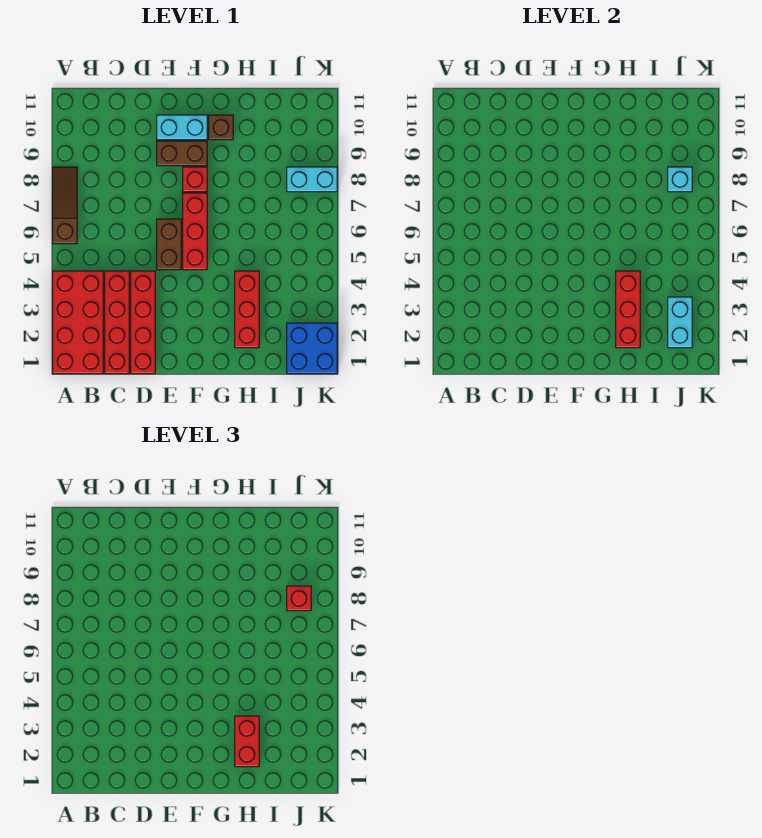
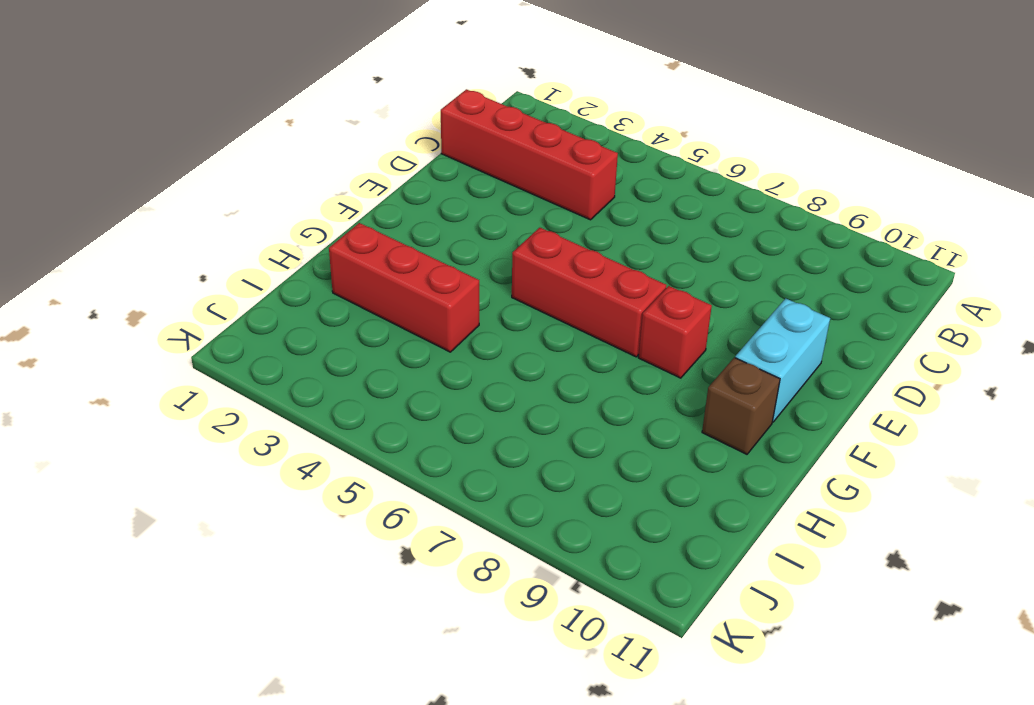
none -> red brick A1:B4 level 1
none -> brown slope A6:A8 level 1 top 6
none -> red brick D1:D4 level 1

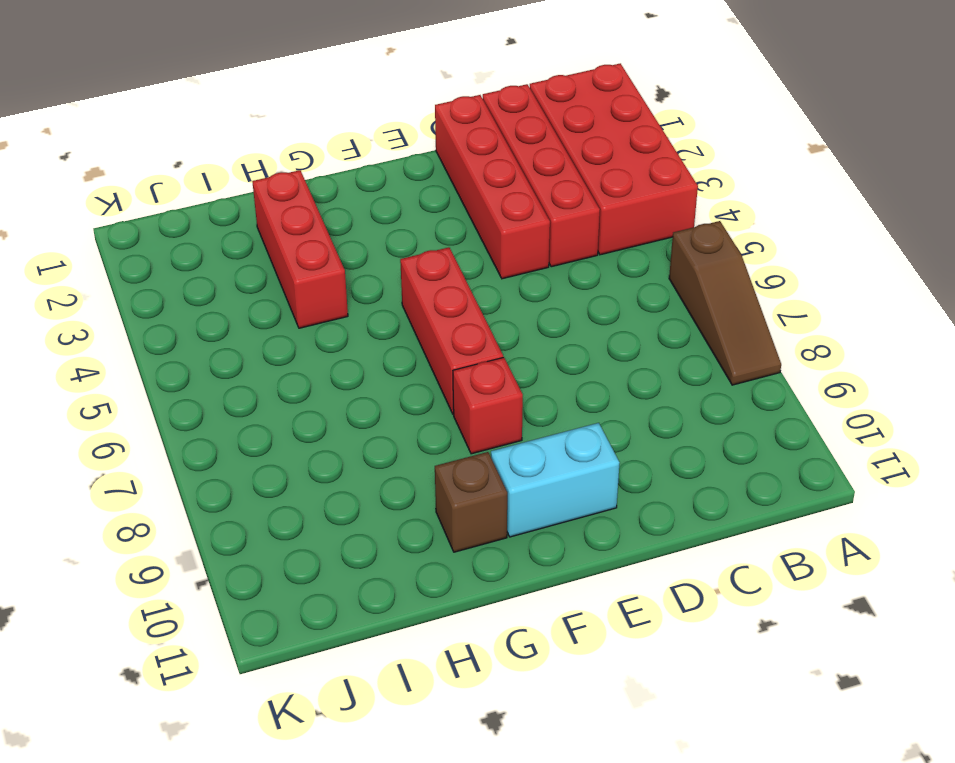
none -> brown brick E5:E6 level 1
none -> brown brick E9:F9 level 1
none -> blue brick J1:K2 level 1

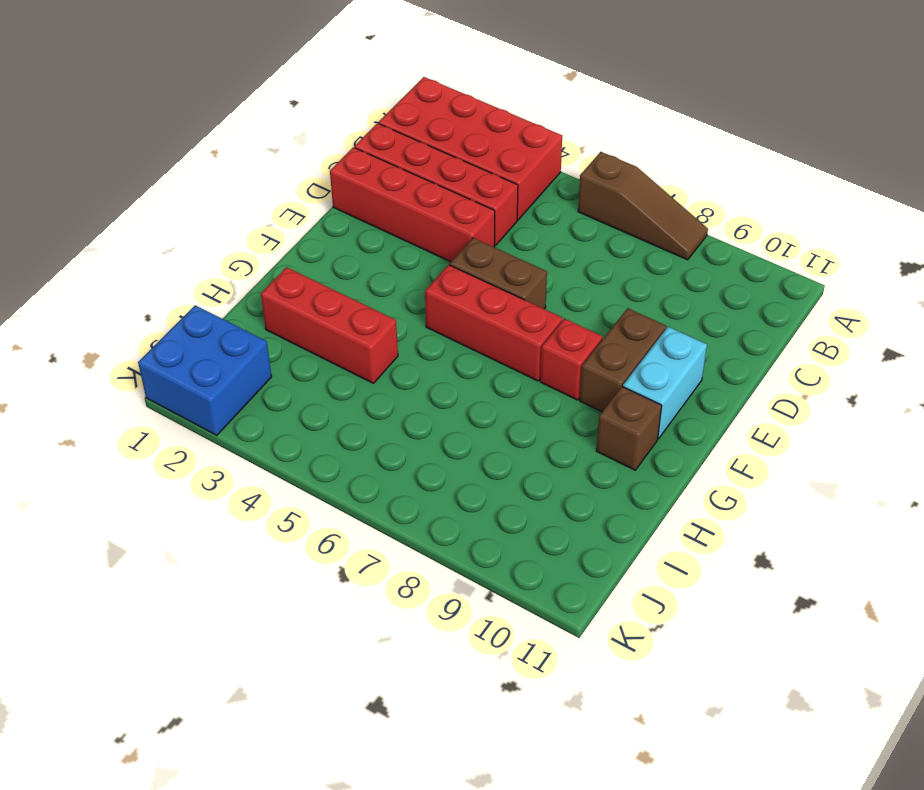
none -> cyan brick J8:K8 level 1
none -> red brick H2:H4 level 2
none -> cyan brick J2:J3 level 2

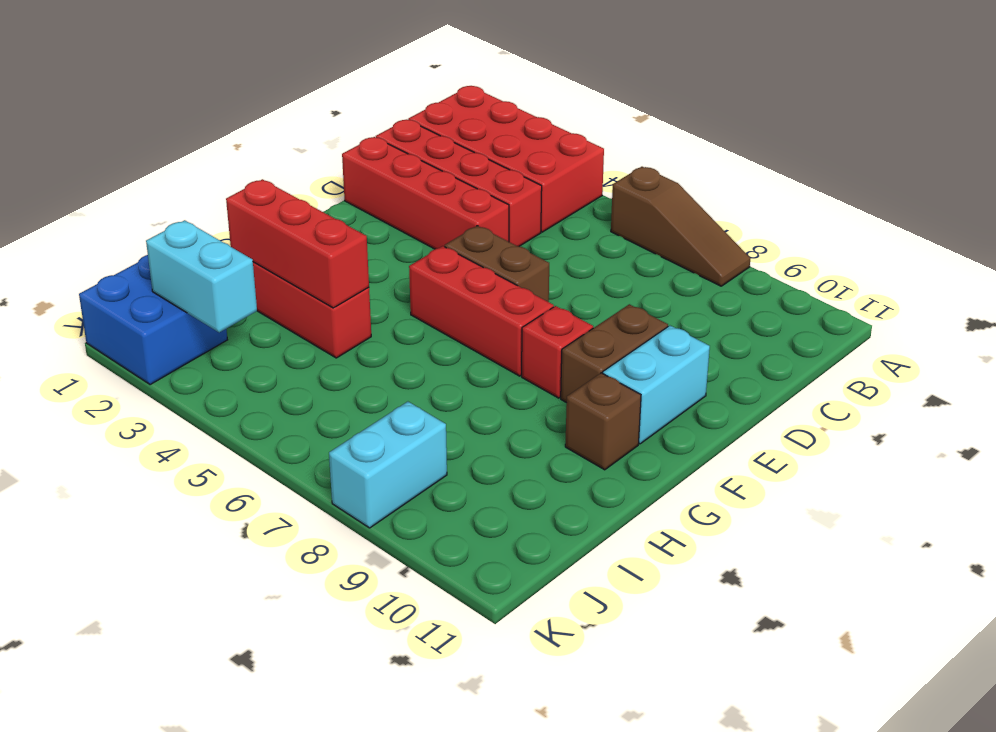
none -> cyan brick J8 level 2
none -> red brick H2:H3 level 3
none -> red brick J8 level 3

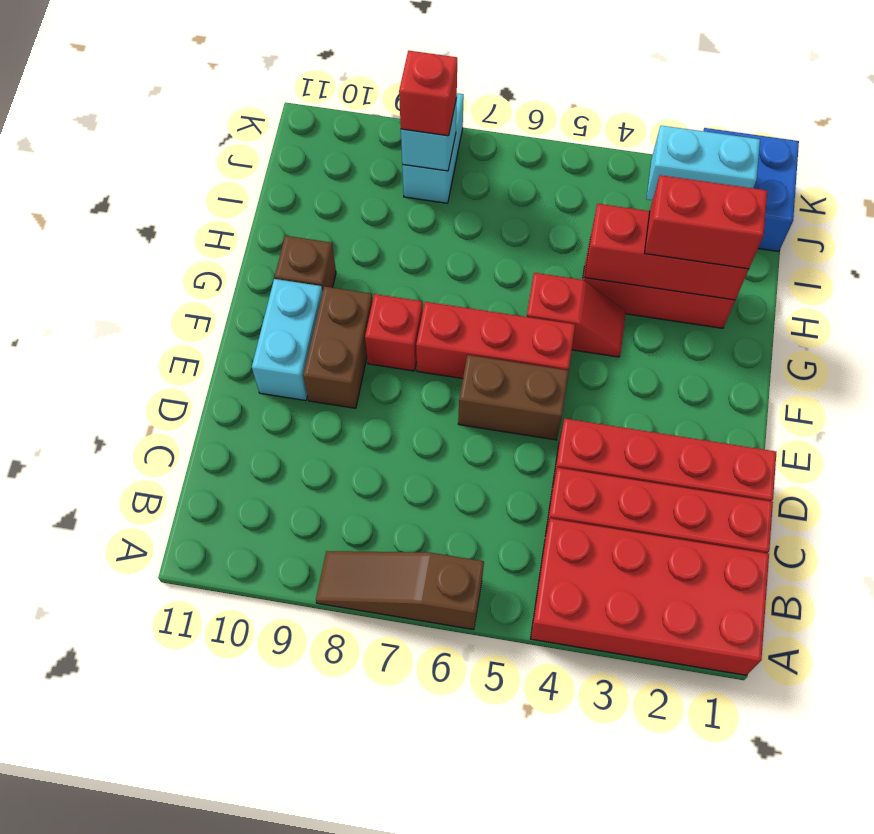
red slope G4:G5 level 1 top 5 -> none

